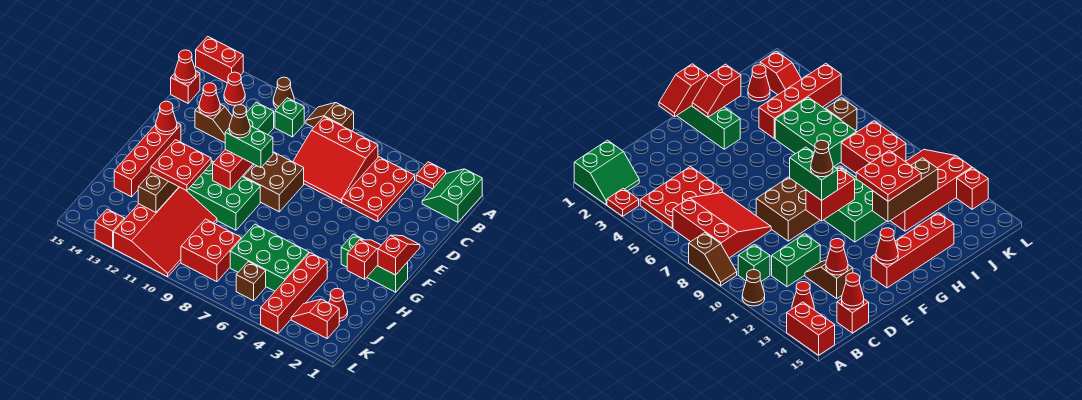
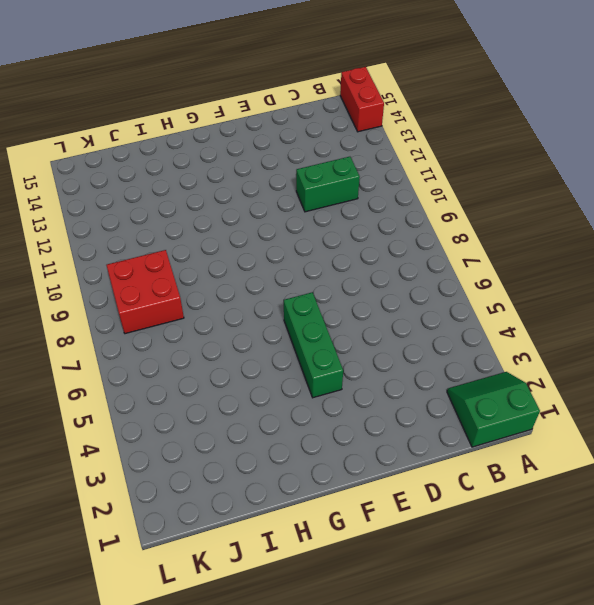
green brick F4:F6 level 1 -> green brick G1:G3 level 1
none -> red plate A3 level 1
none -> brown slope A8:A9 level 1 top 8
none -> brown cone A11 level 1
none -> red plate B4:D5 level 1

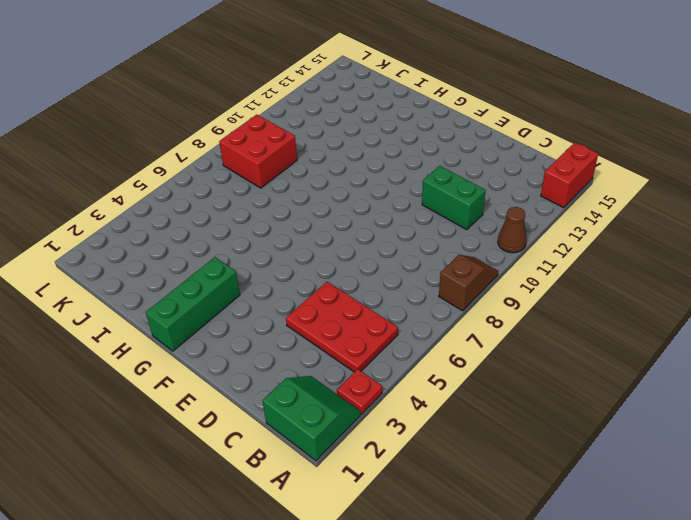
none -> red slope B6:D8 level 1 top B
none -> green brick B10 level 1
none -> red cone B13 level 1
none -> red brick C15 level 1

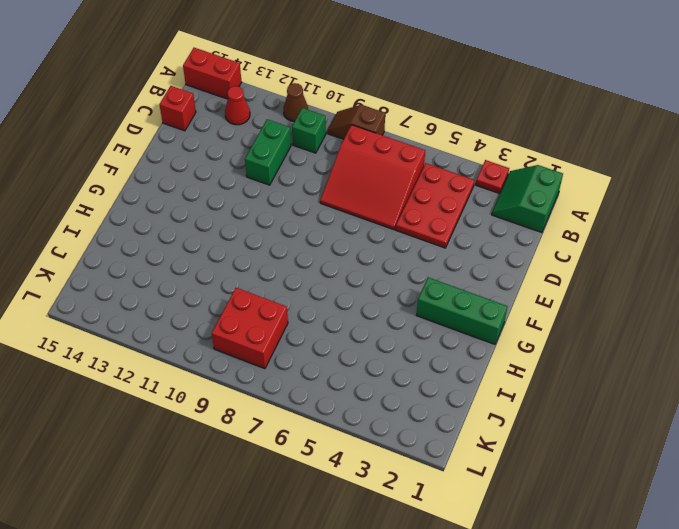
none -> brown slope D12:D13 level 1 top 13
none -> brown brick E8:F9 level 1
none -> red brick F14:I14 level 1
none -> green brick G9:H11 level 1

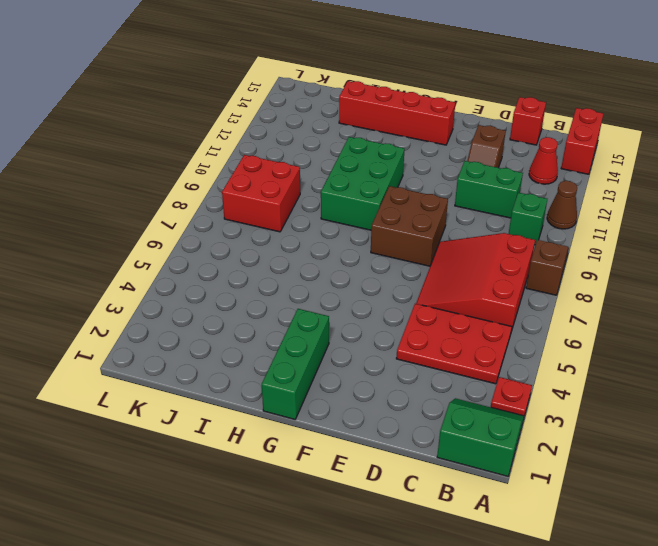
none -> red brick I4:L4 level 1
none -> green brick I5:J7 level 1
none -> red slope I10:L12 level 1 top 12
none -> red cone J2 level 1

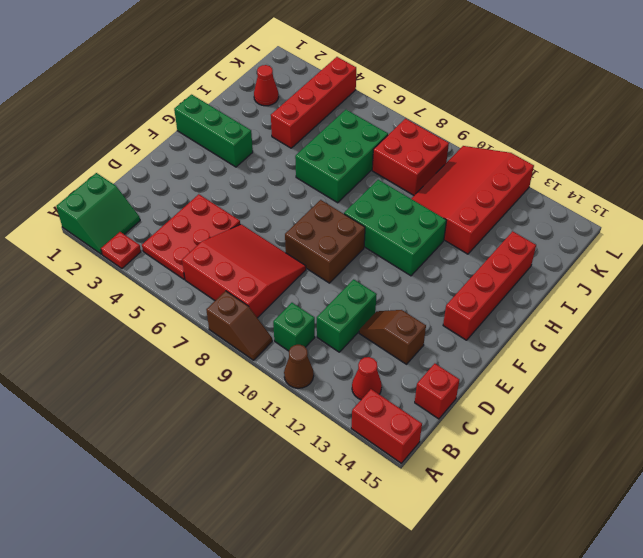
green brick H6:J7 level 1 -> green brick I5:J7 level 1
none -> red slope K2:K3 level 1 top 2
none -> brown brick K6 level 1
none -> red brick L13 level 1
none -> red cone C15 level 2

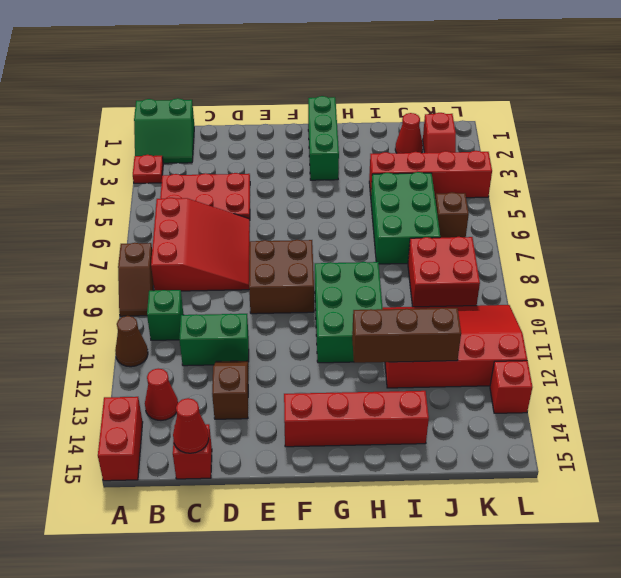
none -> red cone D13 level 2
none -> red slope F1:G1 level 2 top G
none -> red brick F10:G10 level 2
none -> red cone F14 level 2

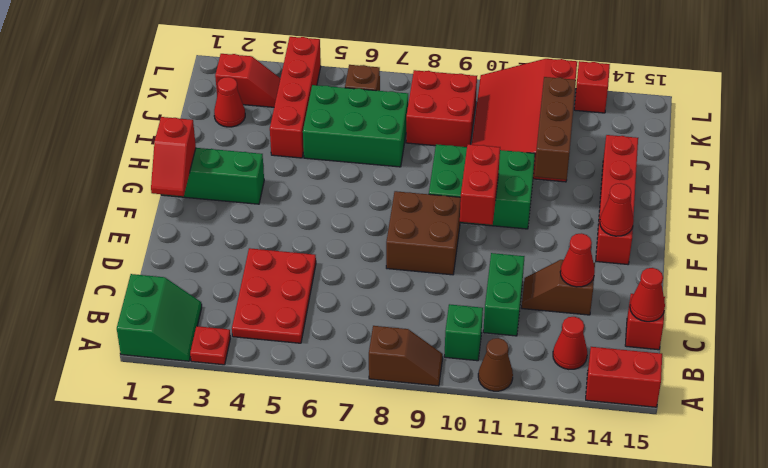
none -> red slope B6:D8 level 1 top B
none -> red slope G2:H2 level 2 top H
none -> green brick F9:F10 level 3
none -> red plate H11:I12 level 3

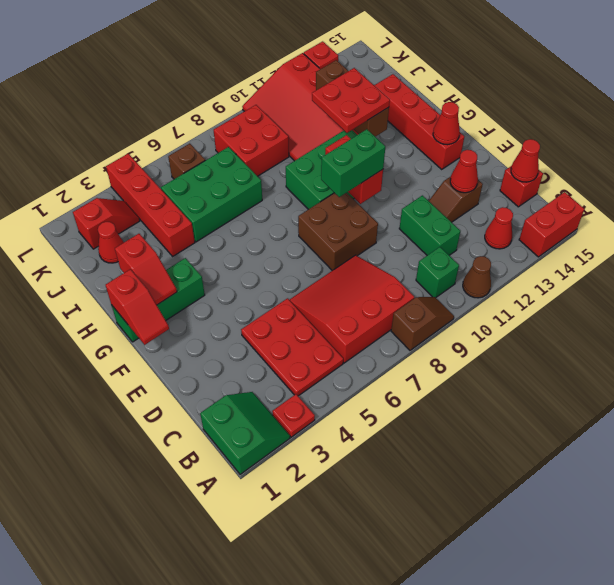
none -> brown cone F10 level 4

